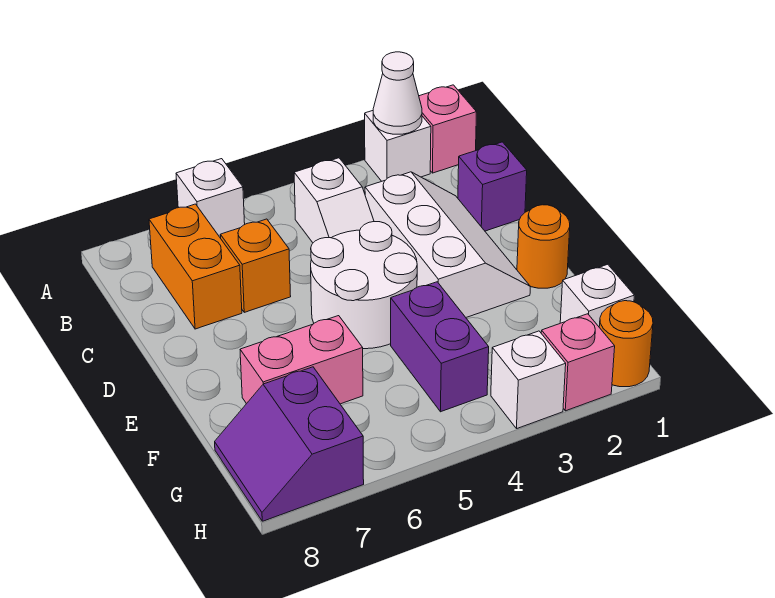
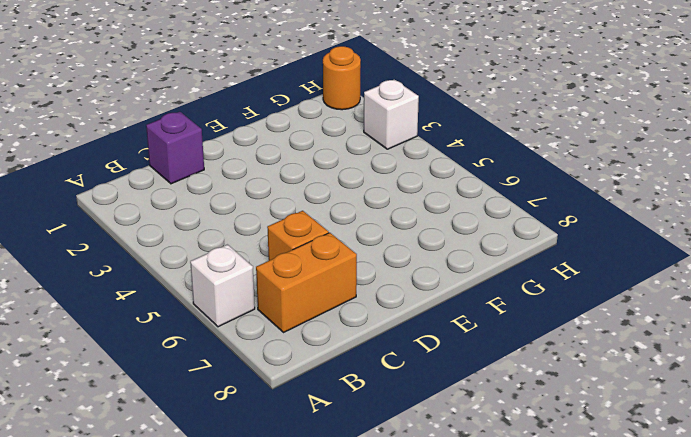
none -> pink brick A1 level 1
none -> white brick A2 level 1
none -> white slope B4:C4 level 1 top B

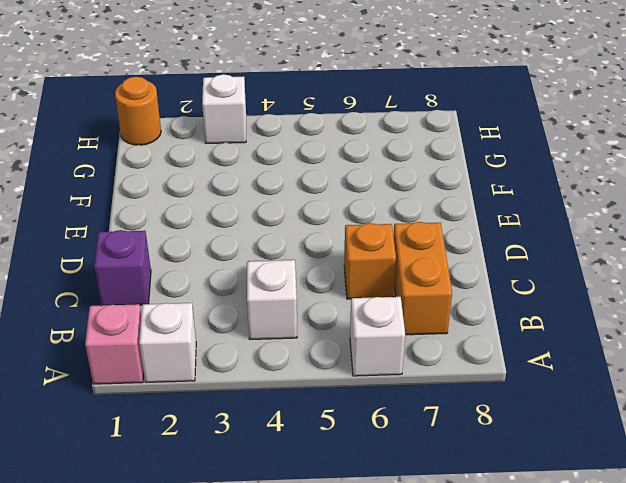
none -> white slope C2:E3 level 1 top 3
none -> white round brick D4:E5 level 1
none -> orange round brick E1 level 1

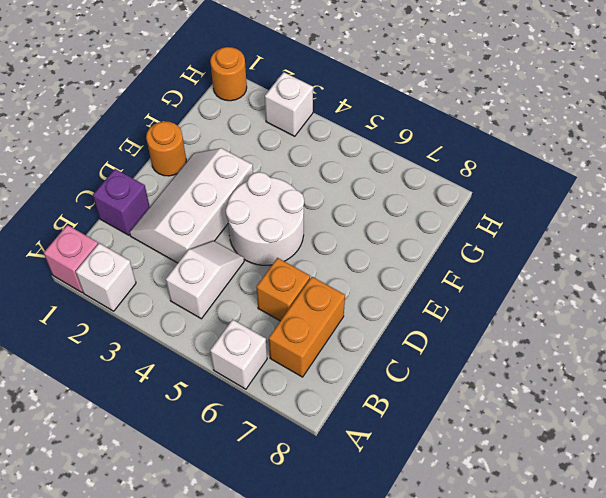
none -> purple brick F4:G4 level 1
none -> pink brick F6:F7 level 1
none -> white brick G1 level 1

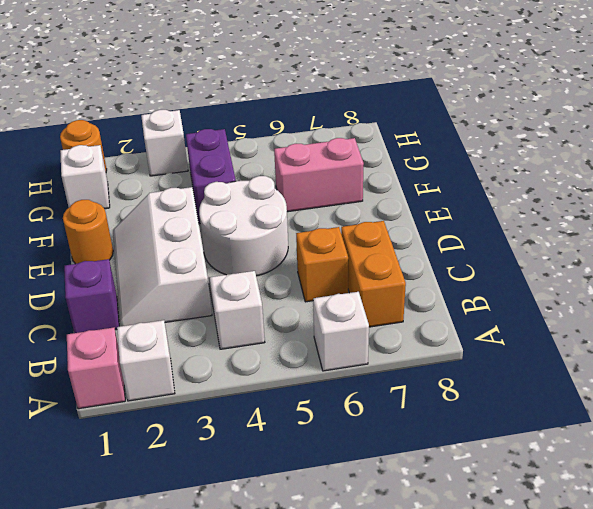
none -> purple slope G7:H8 level 1 top 7
none -> pink brick H2 level 1
none -> white cone A2 level 2

